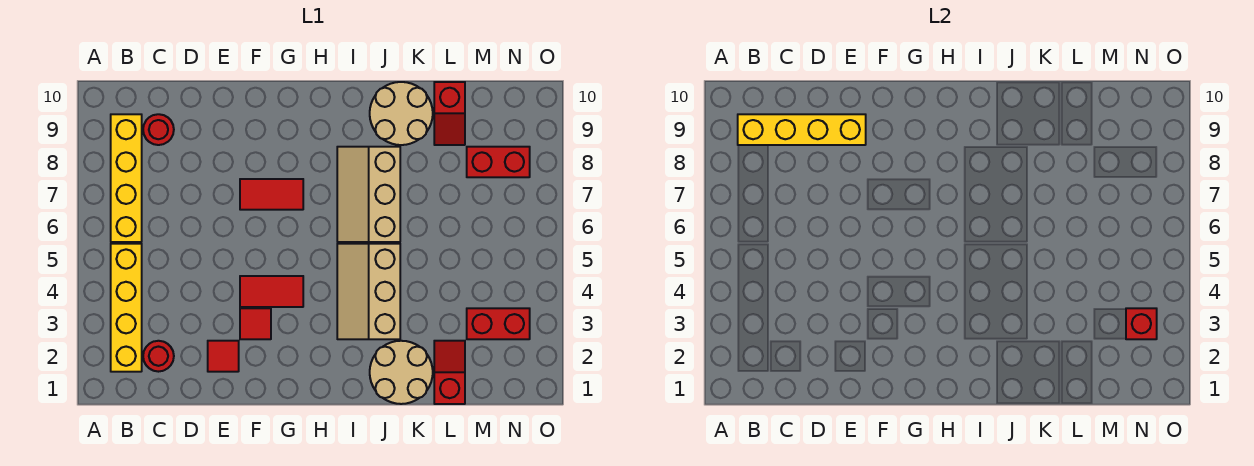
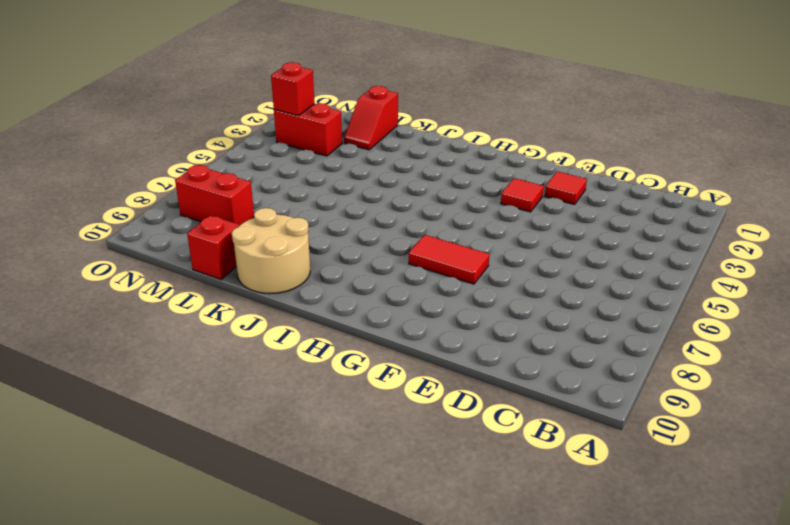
none -> yellow brick B2:B5 level 1
none -> yellow brick B6:B9 level 1
none -> red round brick C2 level 1

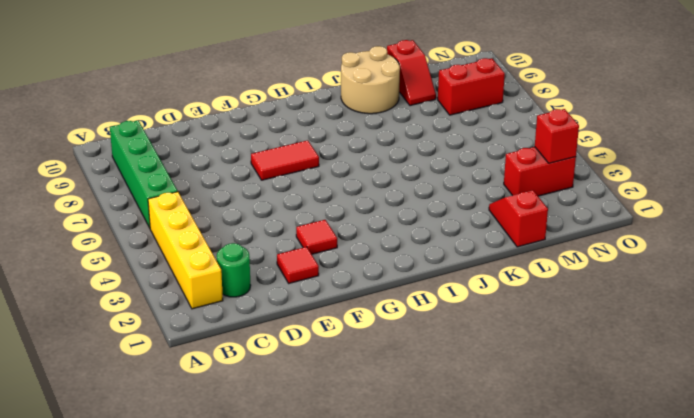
green brick B6:B9 level 1 -> yellow brick B6:B9 level 1
green round brick C2 level 1 -> red round brick C2 level 1
none -> red round brick C9 level 1
none -> red tile F4:G4 level 1
none -> tan slope I3:J5 level 1 top J

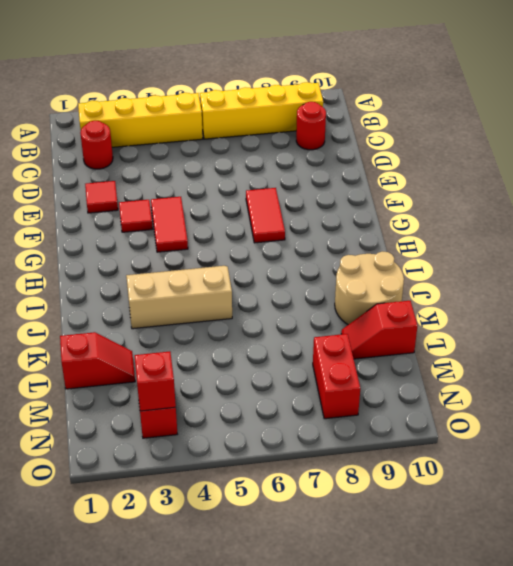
none -> tan slope I6:J8 level 1 top J
none -> tan round brick J1:K2 level 1
none -> yellow brick B9:E9 level 2

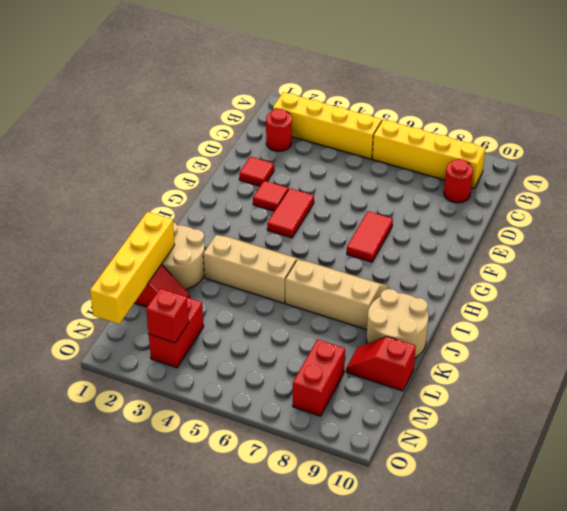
yellow brick K1:N1 level 2 -> yellow brick B9:E9 level 2

